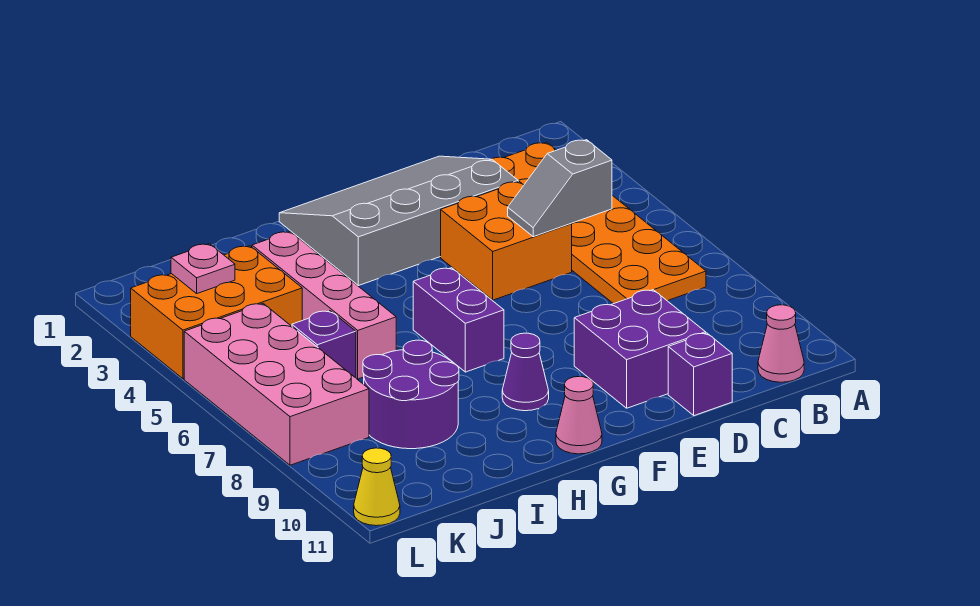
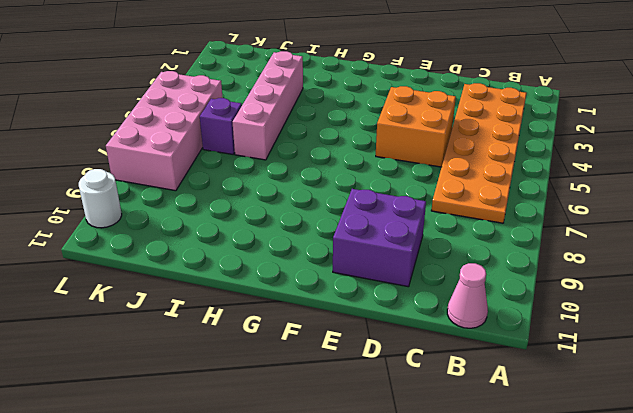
white round brick L10 level 1 -> none
none -> grey slope D1:G3 level 1 top 3
none -> purple brick D11 level 1
none -> purple brick G6:G7 level 1

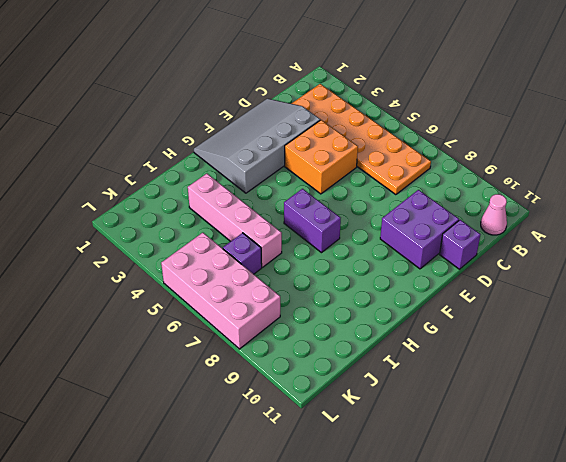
none -> purple cone G9 level 1
none -> pink cone G11 level 1
none -> purple round brick I8:J9 level 1

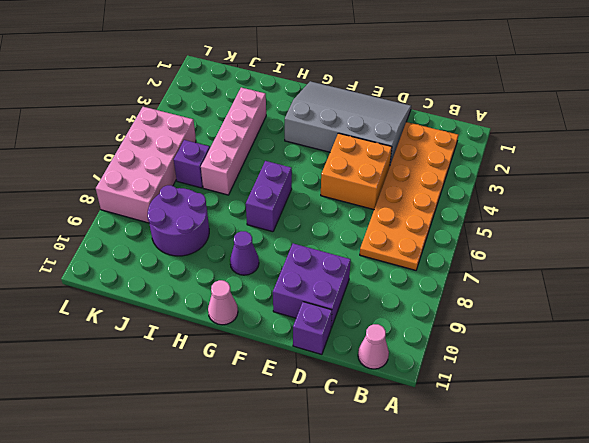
none -> orange brick J3:L4 level 1
none -> yellow cone L11 level 1
none -> grey slope C5:D5 level 2 top C

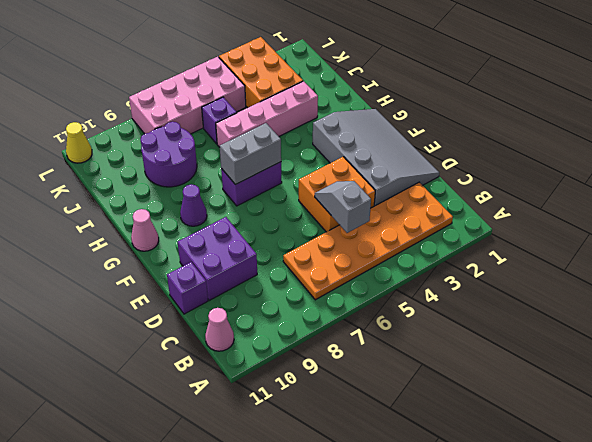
grey brick G6:G7 level 2 -> none
none -> pink plate K3 level 2

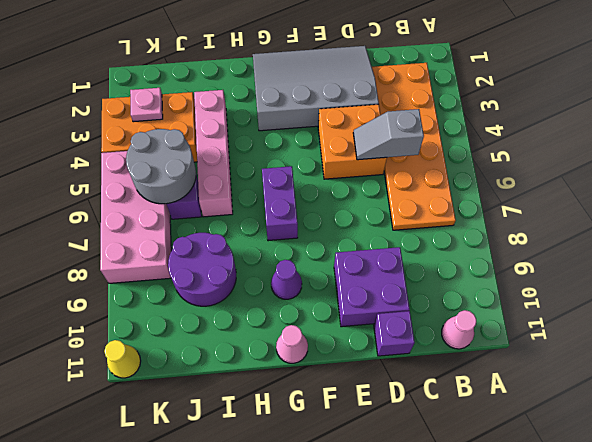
grey round brick J5:K6 level 2 -> none

